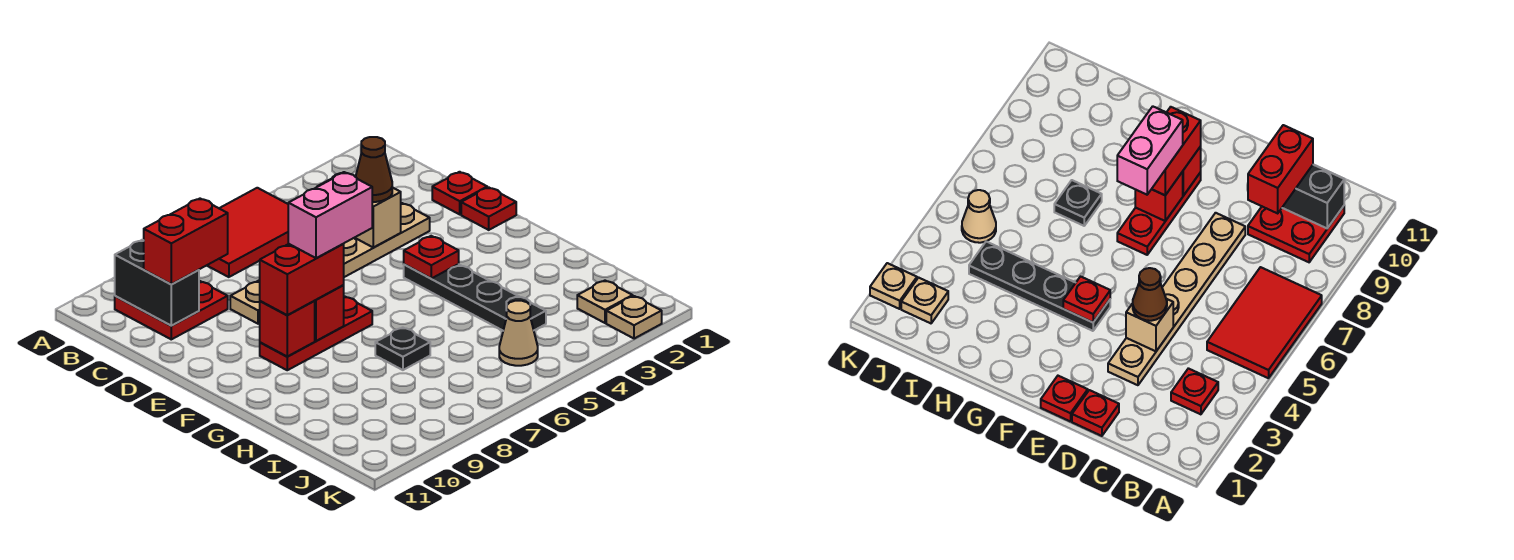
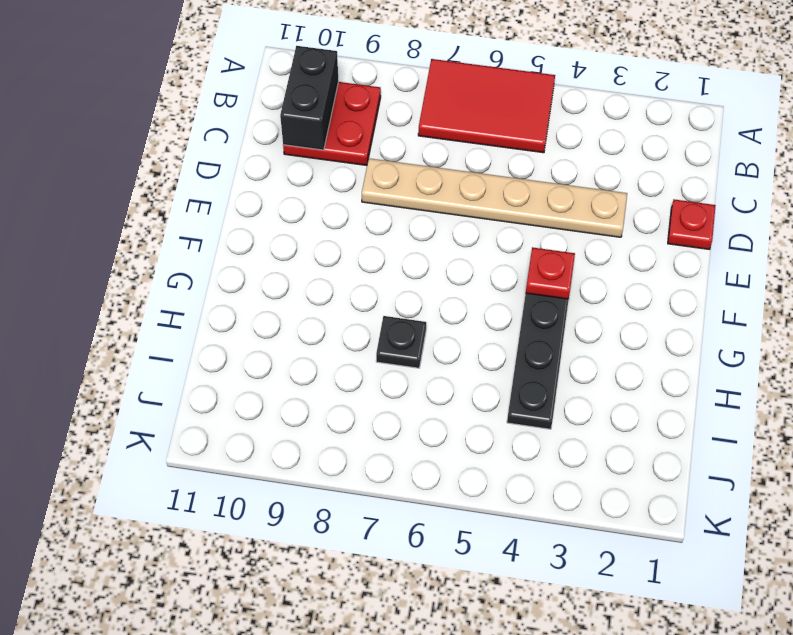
none -> red plate B3 level 1
none -> red plate E1 level 1
none -> red plate F7:F9 level 1

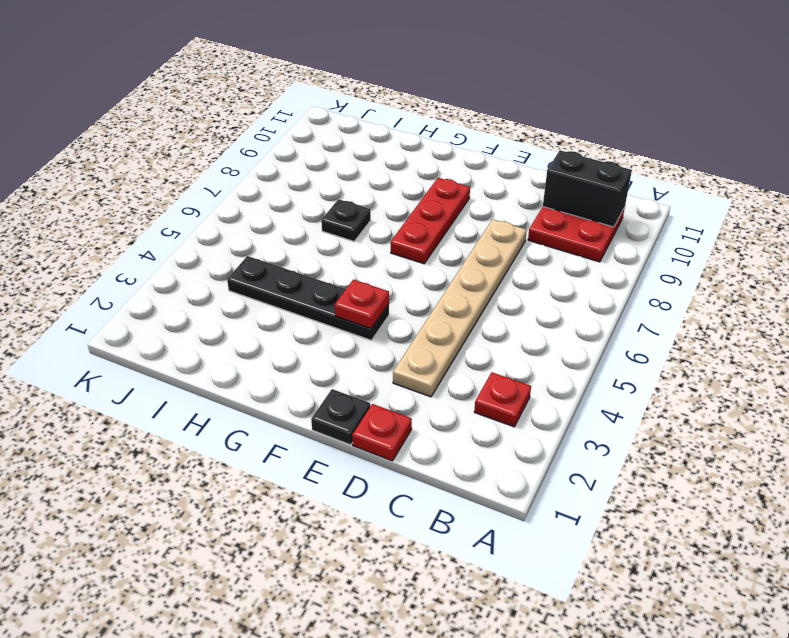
black plate E1 level 1 -> red plate E1 level 1
none -> red tile A5:B7 level 1
none -> tan plate J2 level 1
none -> tan cone J5 level 1

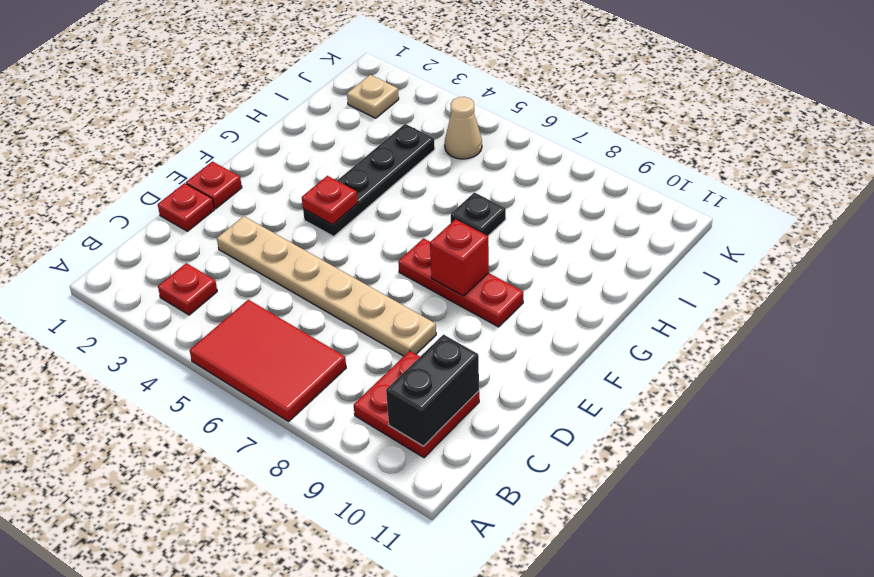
none -> tan plate K2 level 1
none -> tan brick D4 level 2
none -> red brick F9 level 2

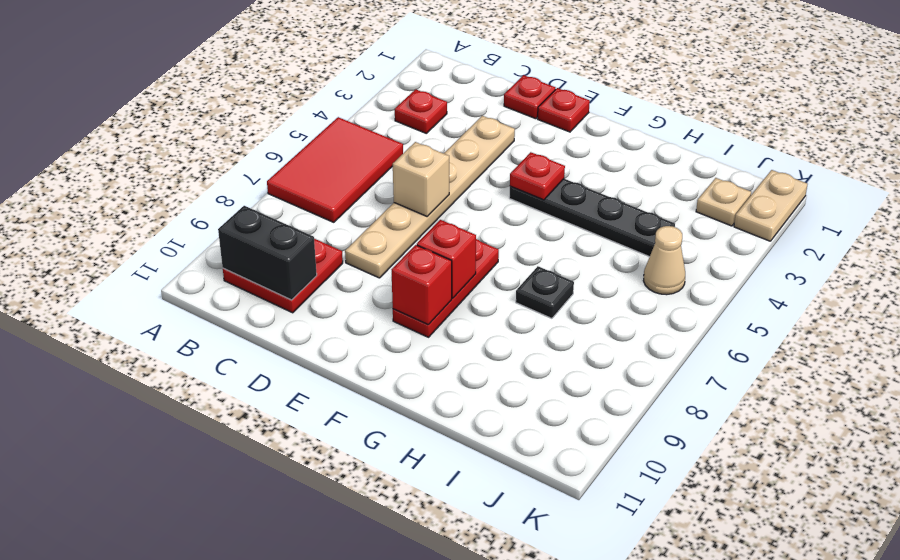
tan brick D6 level 2 -> tan brick D4 level 2
tan plate K1:K2 level 1 -> tan plate K2 level 1
none -> red brick C9:C10 level 3
none -> brown cone D4 level 3
none -> red brick F8:F9 level 3

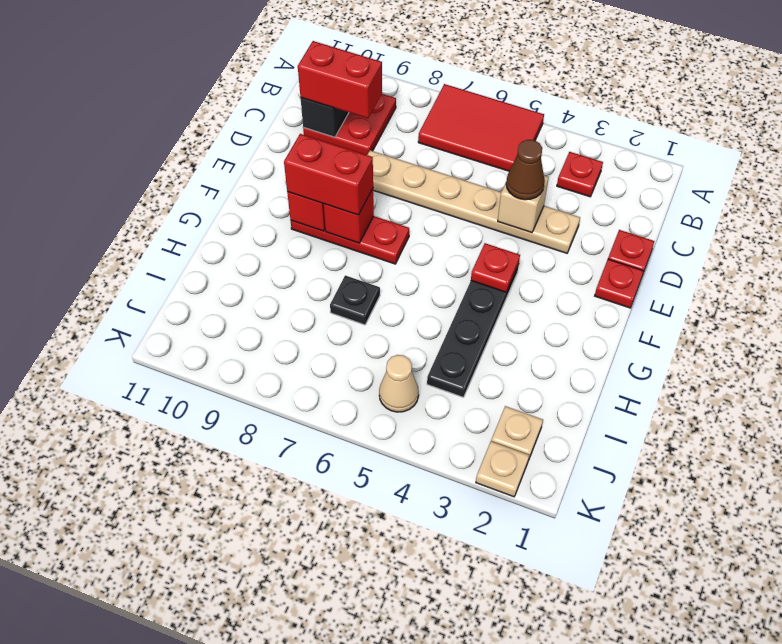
none -> pink brick F7:F8 level 4

